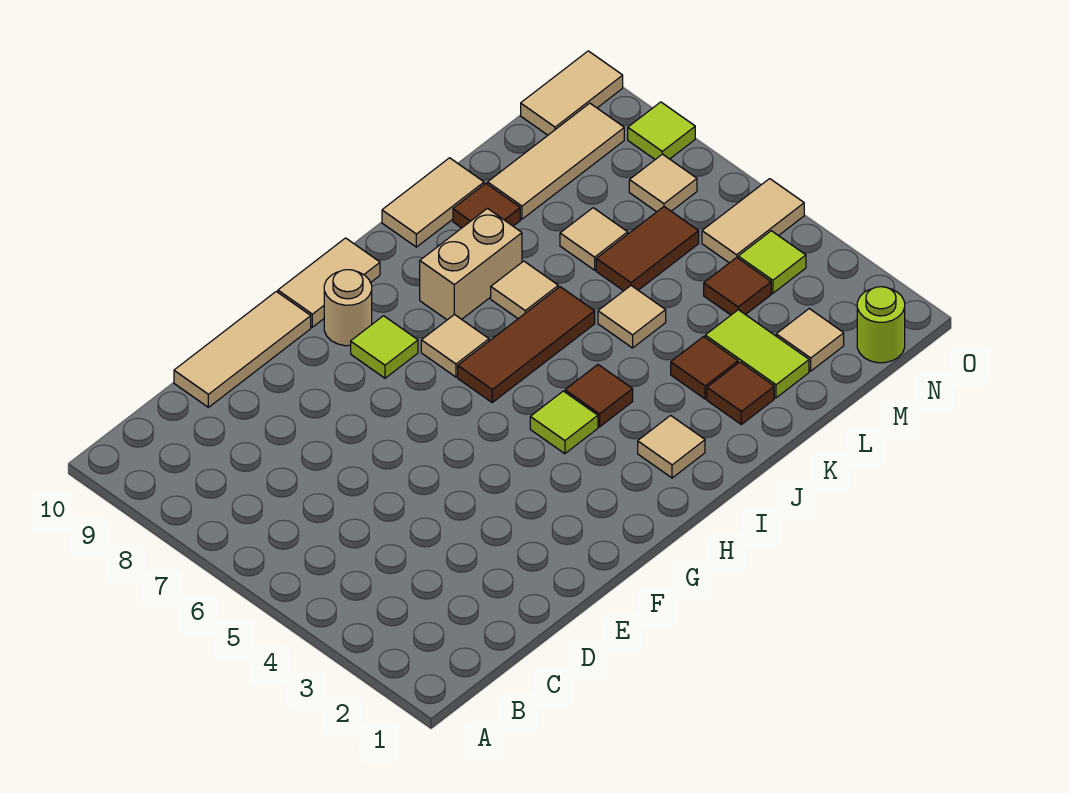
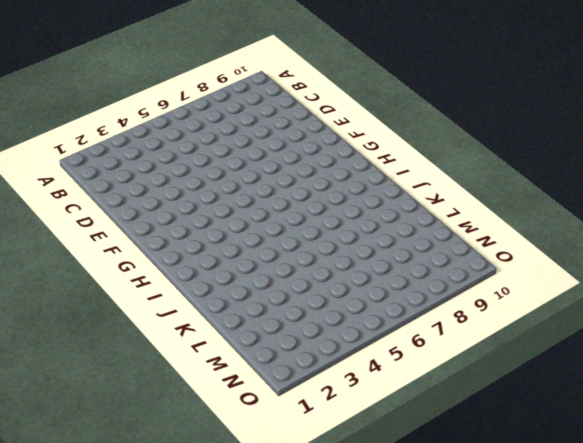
none -> tan tile D10:F10 level 1
none -> lime tile G8 level 1
none -> tan round brick G9 level 1

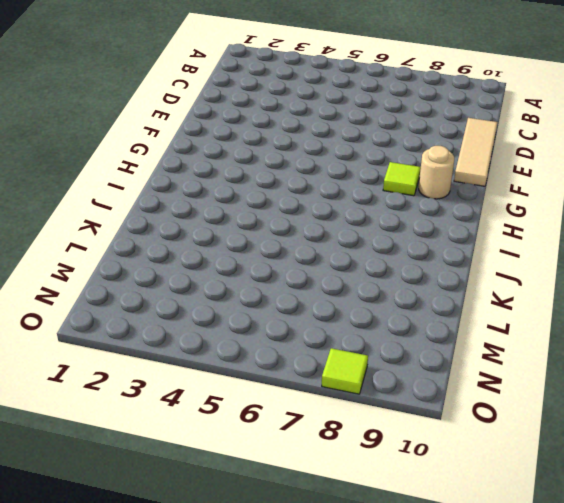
none -> tan tile G10:H10 level 1
none -> lime tile H4 level 1
none -> brown tile H6:J6 level 1

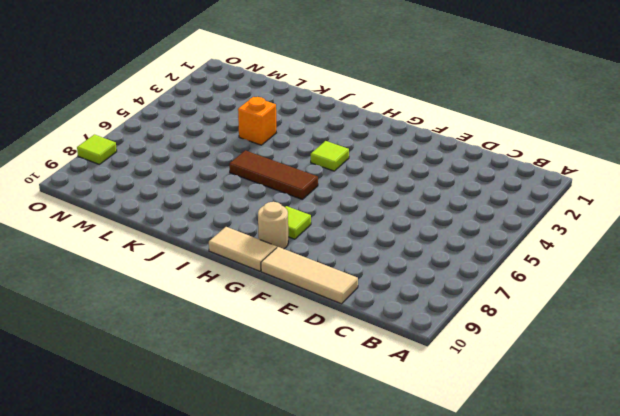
orange brick K4 level 1 -> none
none -> tan tile H7 level 1
none -> tan tile I2 level 1
none -> brown tile I4 level 1

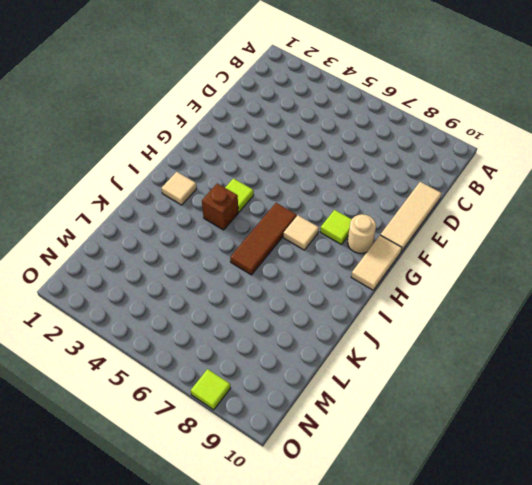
brown brick I4 level 1 -> brown tile I4 level 1
none -> tan brick I8:J8 level 1
none -> tan tile J7 level 1
none -> tan tile J10:K10 level 1

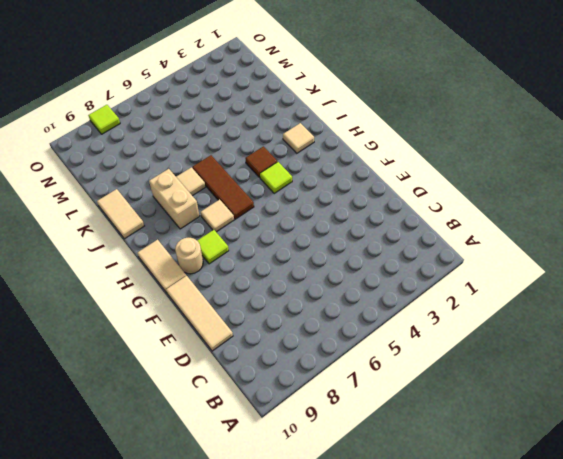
none -> brown tile K2 level 1
none -> brown tile K3 level 1
none -> tan tile K5 level 1

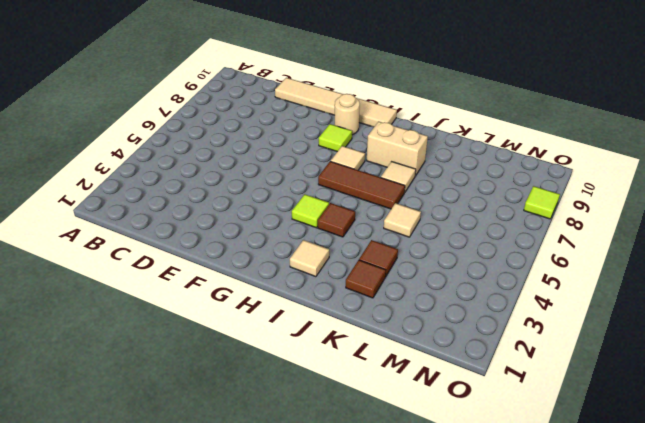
none -> tan tile J10:K10 level 1
none -> brown tile K9 level 1
none -> lime tile L2:L3 level 1

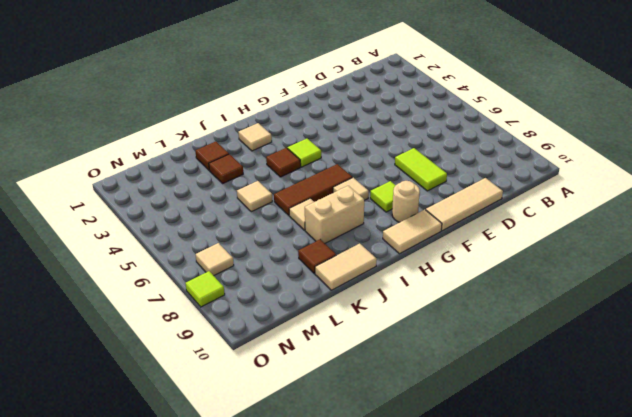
lime tile E7:E8 level 1 -> lime tile L2:L3 level 1
none -> brown tile L6:M6 level 1
none -> tan tile L7 level 1
none -> tan tile L9:N9 level 1

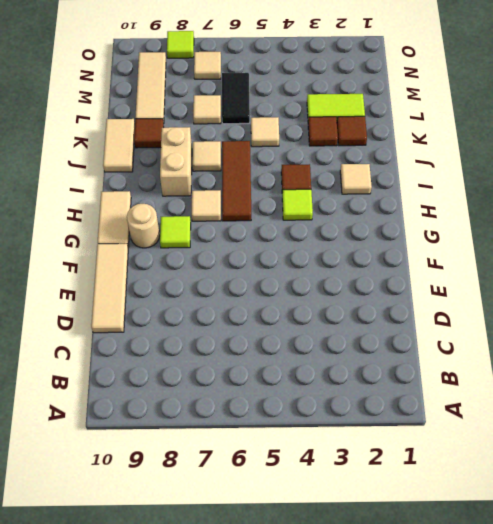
black tile L6:M6 level 1 -> brown tile L6:M6 level 1
none -> tan tile M2 level 1
none -> brown tile M4 level 1
none -> lime round brick N1 level 1

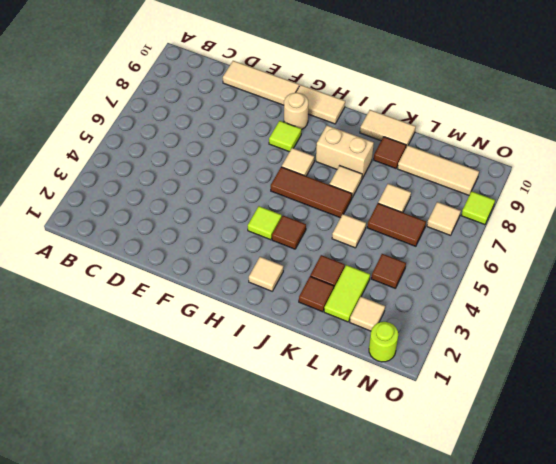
none -> lime tile N4 level 1
none -> tan tile N5:O5 level 1
none -> tan tile N10:O10 level 1

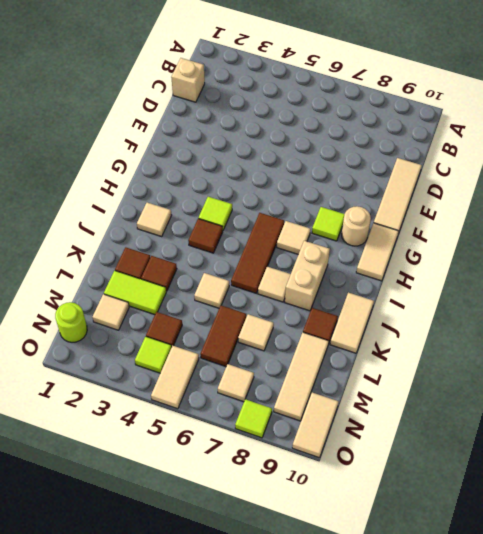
tan brick C1 level 1 -> none

